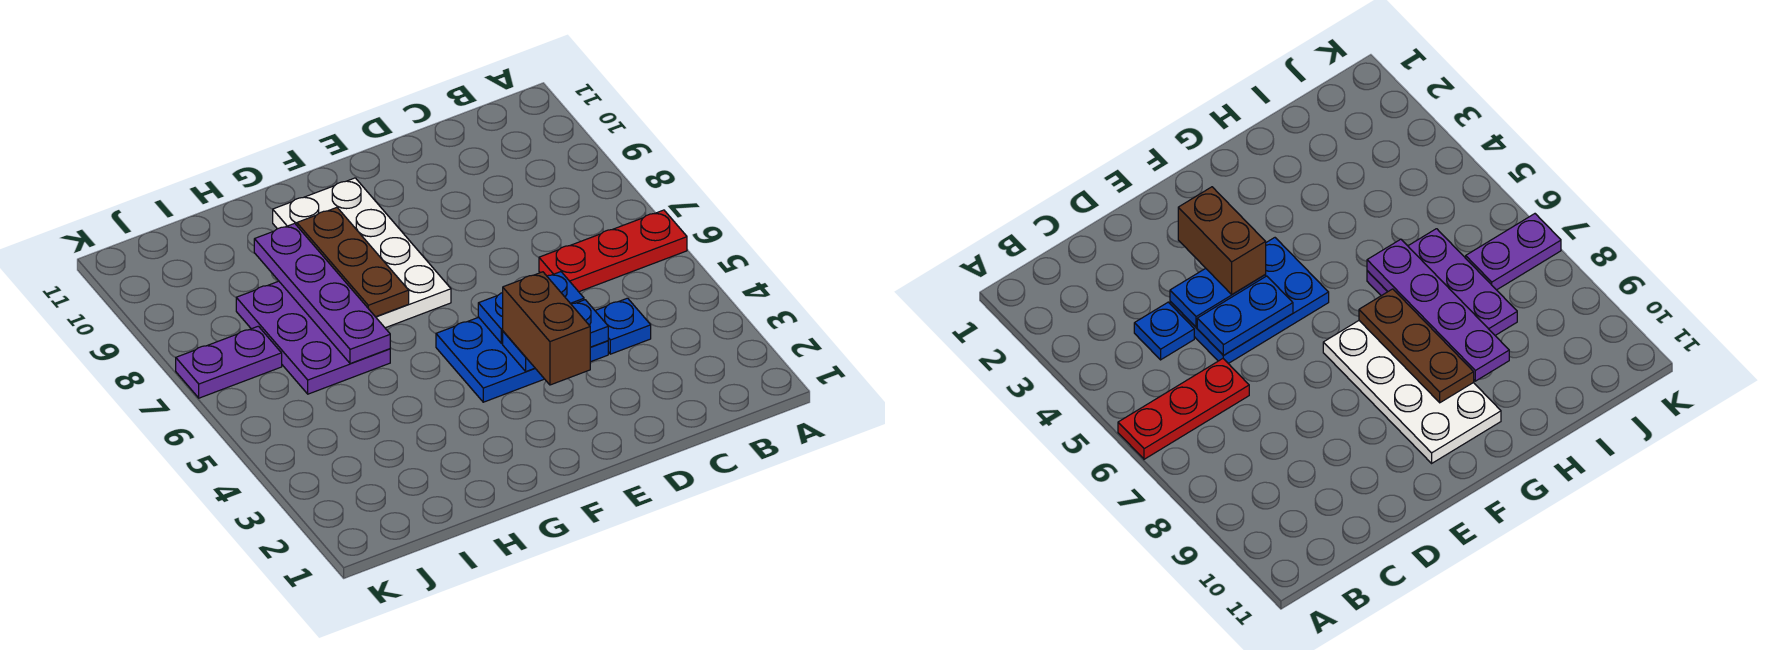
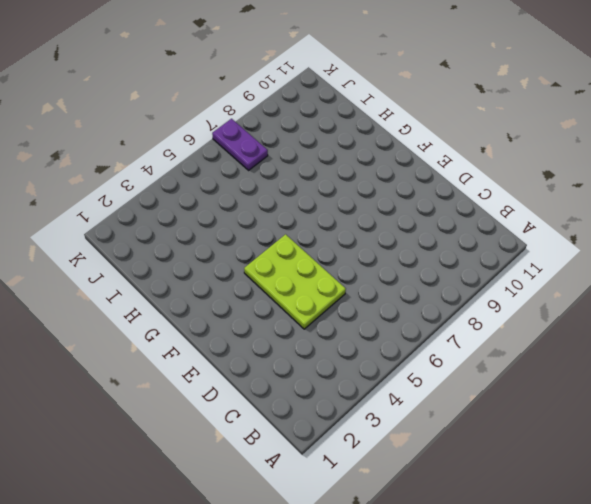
lime plate D4:F5 level 1 -> blue plate D4:F5 level 1
none -> red plate A6:C6 level 1
none -> blue plate C4 level 1

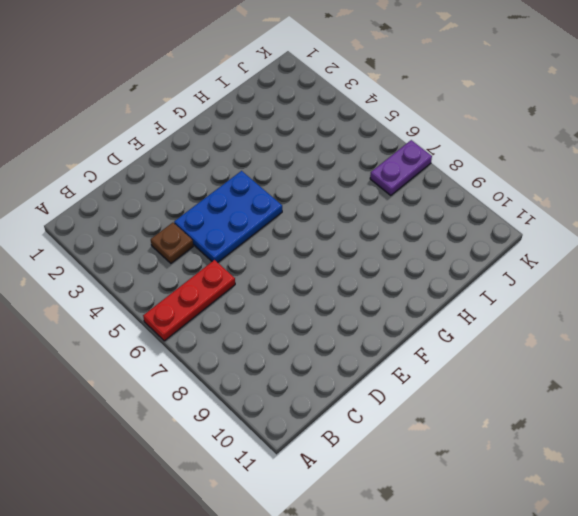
brown plate C4 level 1 -> blue plate C4 level 1
none -> white plate F7:G10 level 1
none -> purple plate H6:I8 level 1

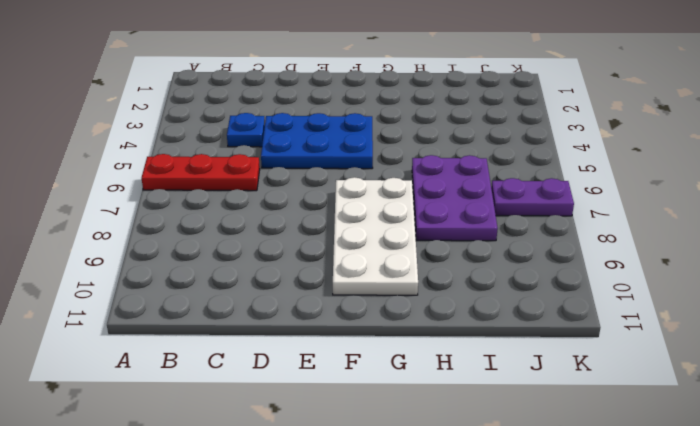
none -> blue plate D4:E4 level 2
none -> blue plate D5:E5 level 2

